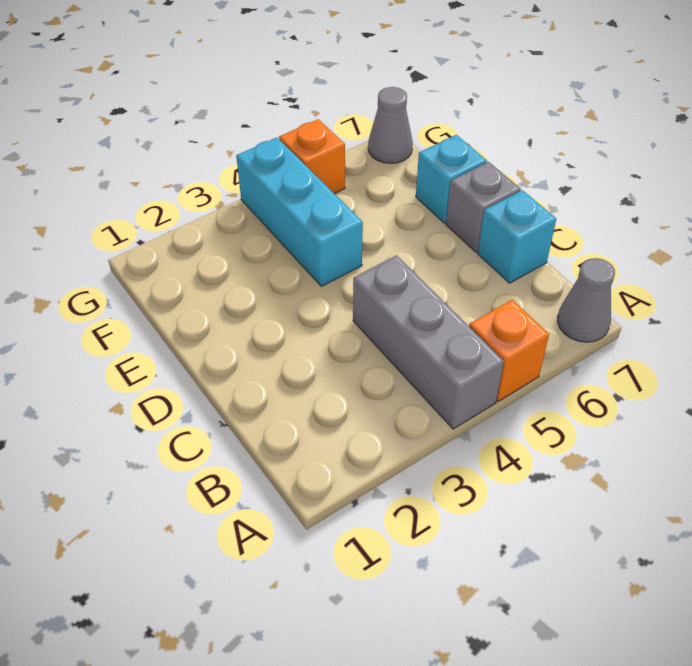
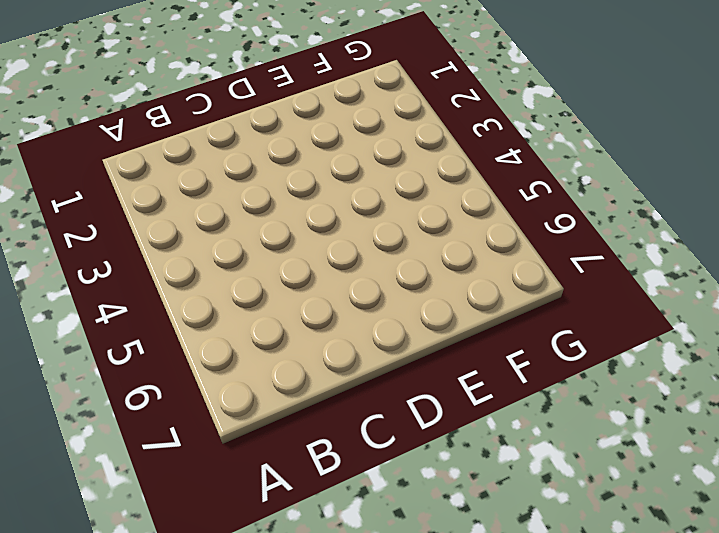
none -> grey brick A4:C4 level 1
none -> orange brick A5 level 1

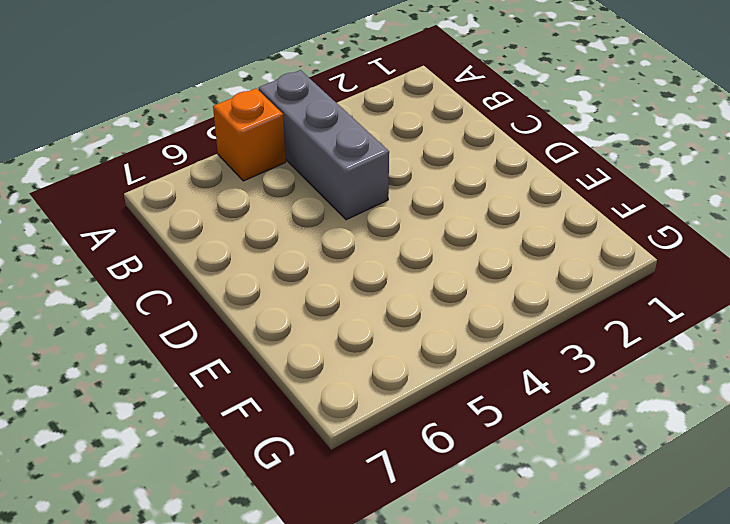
none -> grey cone A7 level 1
none -> cyan brick C7 level 1

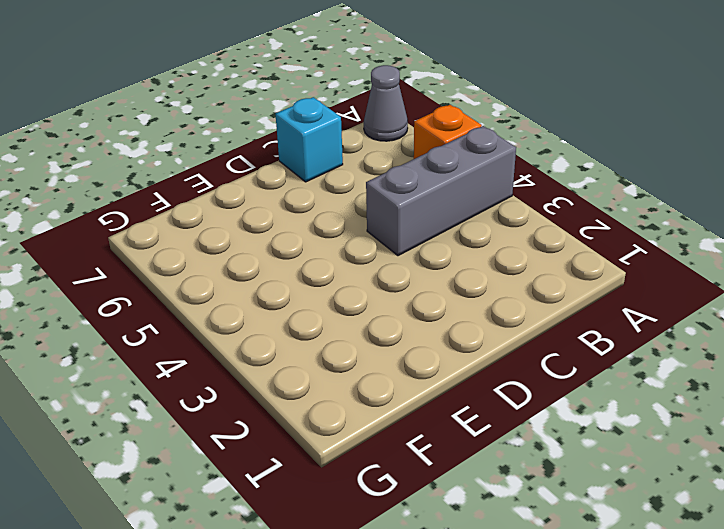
none -> grey brick D7 level 1
none -> cyan brick E4:G4 level 1

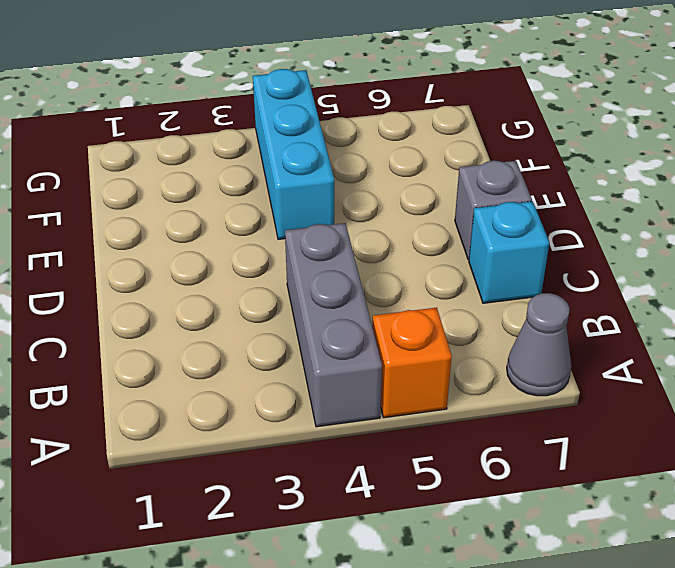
none -> cyan brick E7 level 1
none -> orange brick G5 level 1

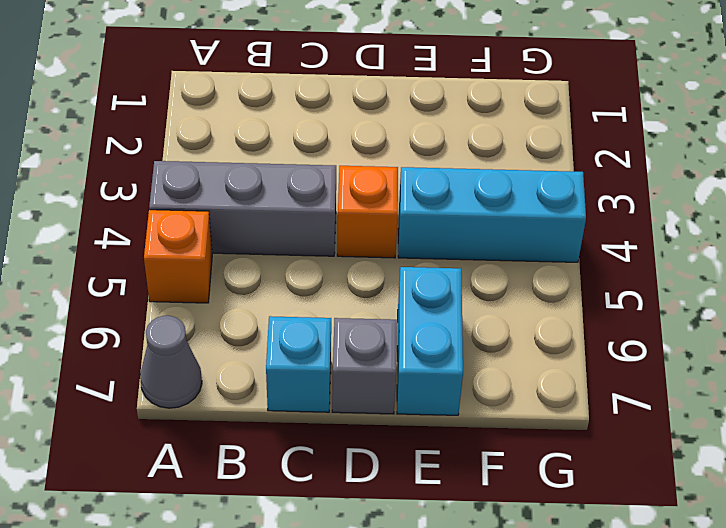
orange brick D4 level 1 -> orange brick G5 level 1
cyan brick E6:E7 level 1 -> cyan brick E7 level 1
none -> grey cone G7 level 1

